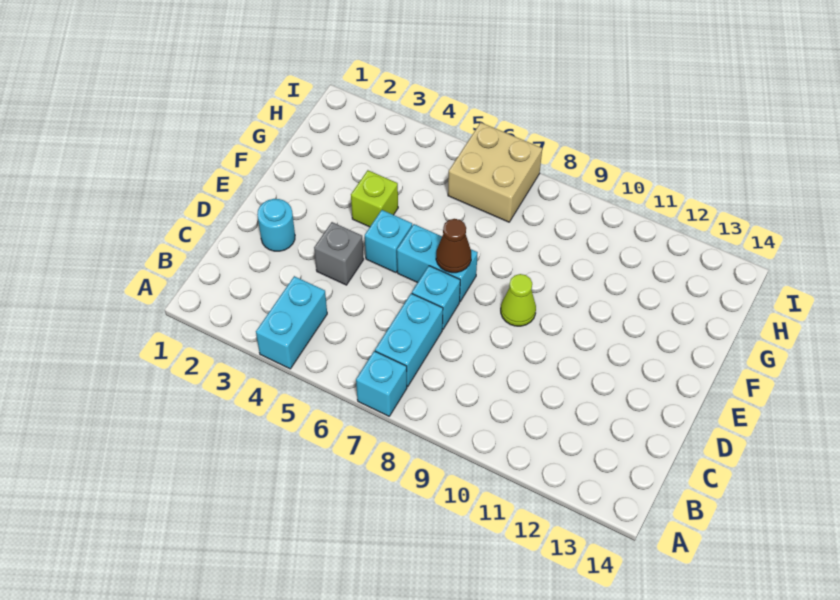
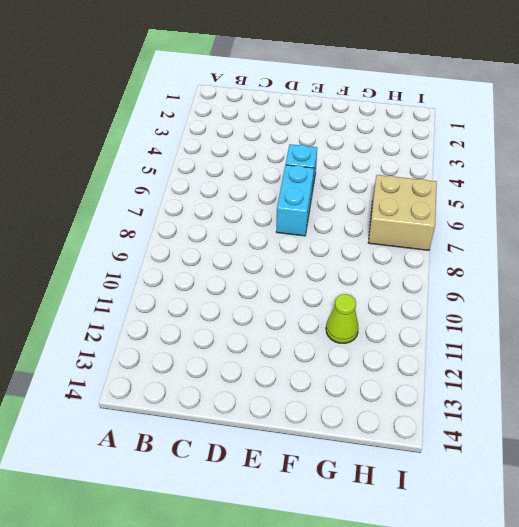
lime cone G11 level 1 -> lime cone E9 level 1
none -> cyan brick A4:B4 level 1
none -> cyan brick A7 level 1
none -> cyan brick B7:C7 level 1

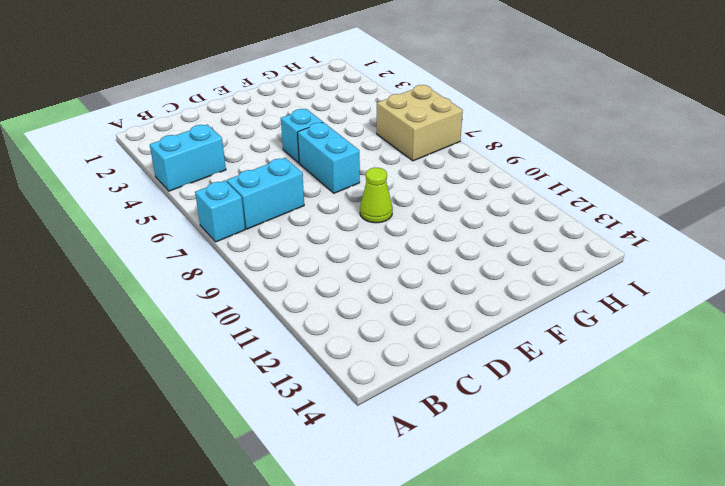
none -> cyan round brick D2 level 1
none -> grey brick D4 level 1
none -> cyan brick D7 level 1

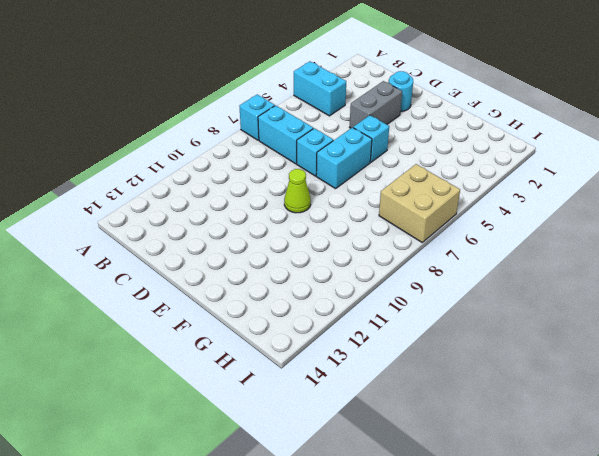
grey brick D3:D4 level 1 -> grey brick D4 level 1
none -> lime brick F4 level 1
none -> brown cone E7 level 2

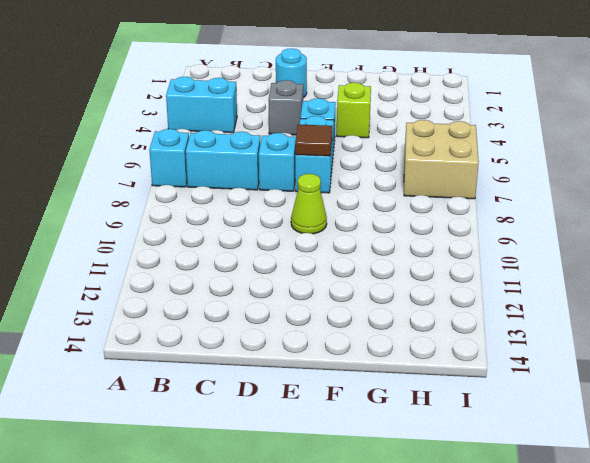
brown tile E7 level 2 -> brown cone E7 level 2

